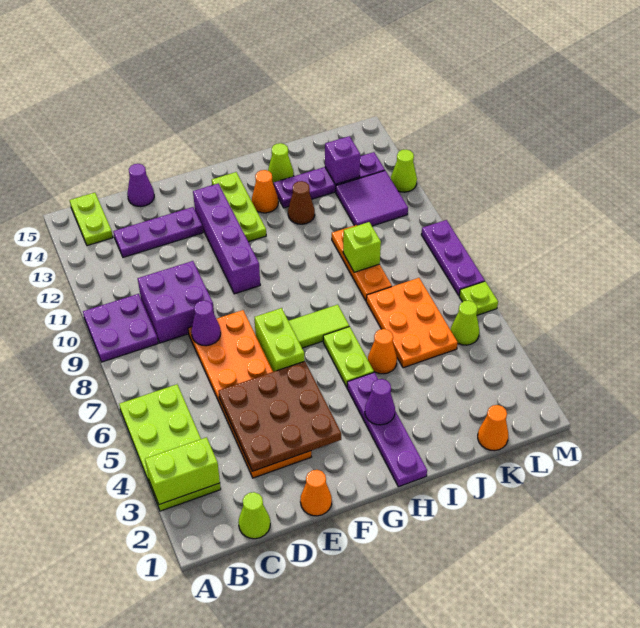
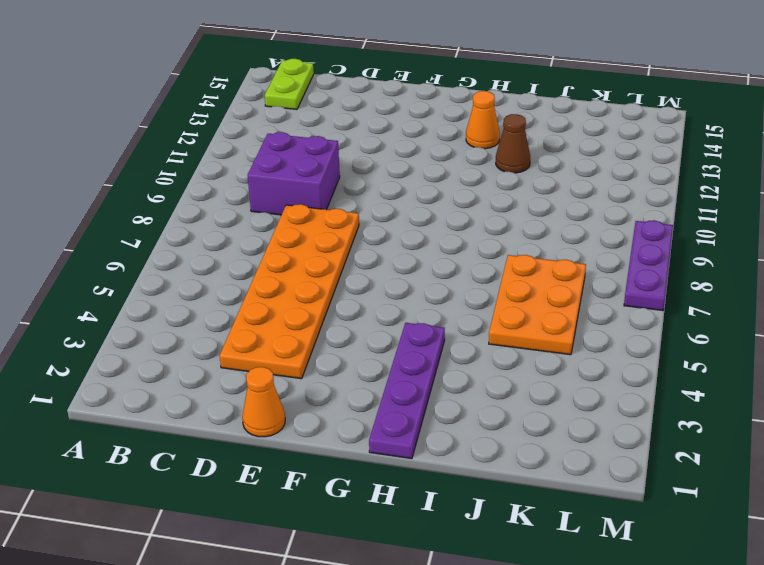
none -> lime plate A3:B6 level 1
none -> purple plate A9:B10 level 1
none -> lime cone C1 level 1
none -> purple plate C13:E13 level 1

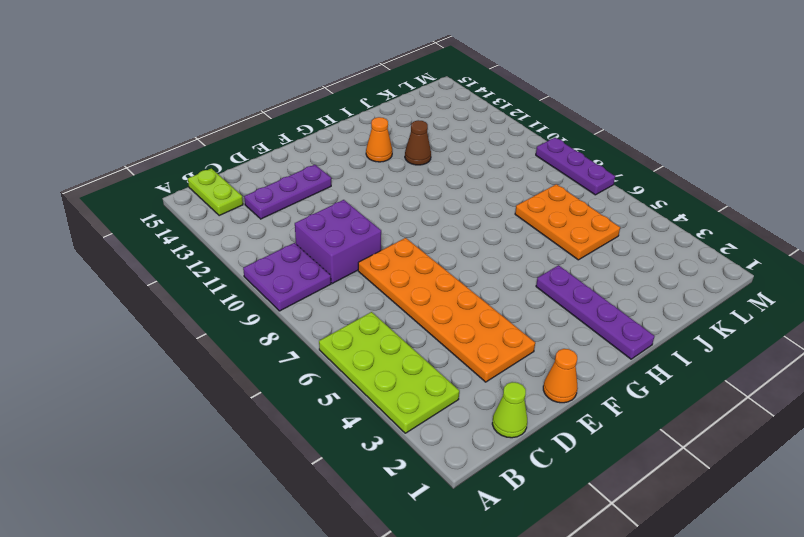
none -> purple cone D15 level 1
none -> lime brick F6:F7 level 1
none -> purple brick F10:F13 level 1
none -> lime tile G7:H7 level 1

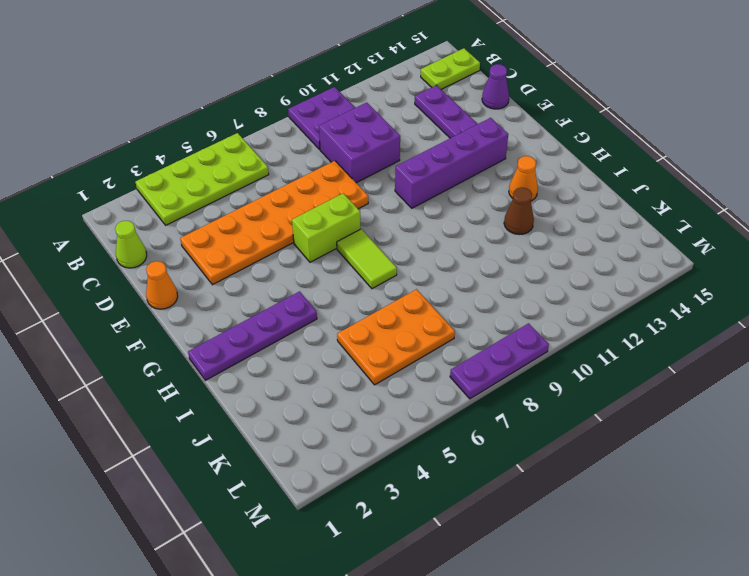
none -> lime plate G12:G14 level 1
none -> lime plate H5:H6 level 1
none -> orange cone I5 level 1
none -> purple plate I13:L13 level 1

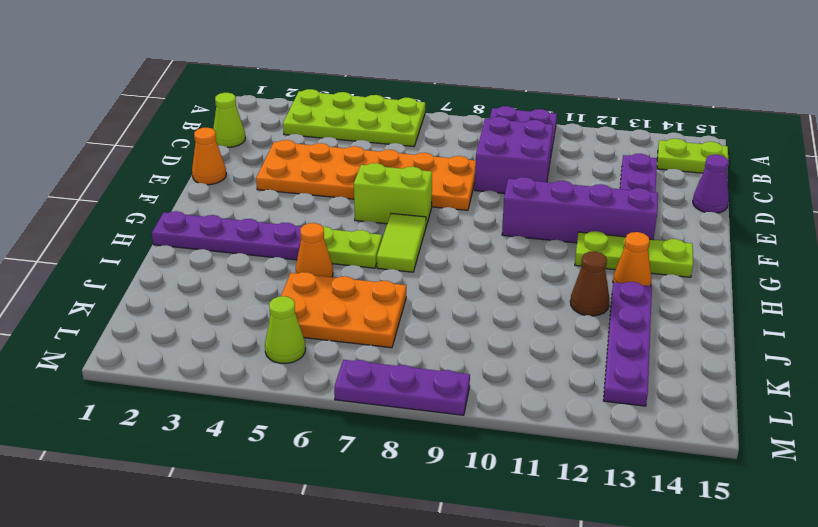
none -> lime cone I14 level 1
none -> orange plate J8:J10 level 1
none -> orange cone K1 level 1
none -> purple tile K11:L12 level 1

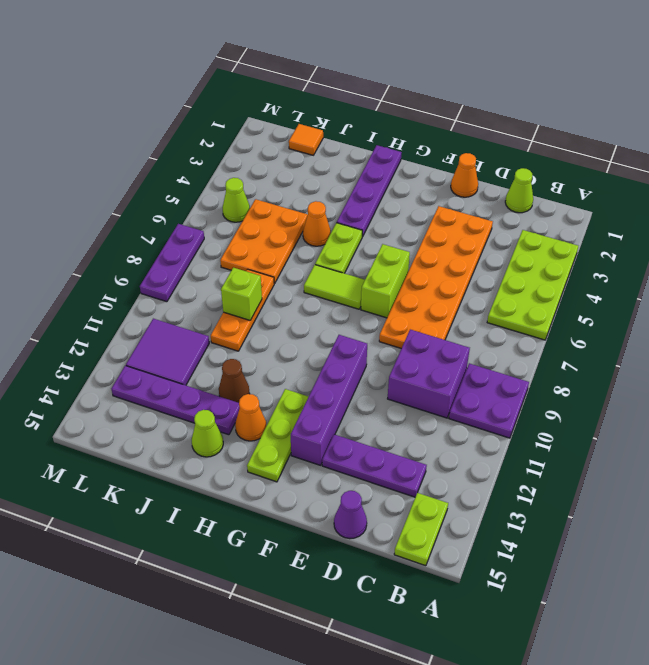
orange tile K1 level 1 -> orange cone K1 level 1
none -> lime plate M6 level 1
none -> lime cone M12 level 1
none -> lime brick A3:B3 level 2
none -> brown plate D3:F5 level 2

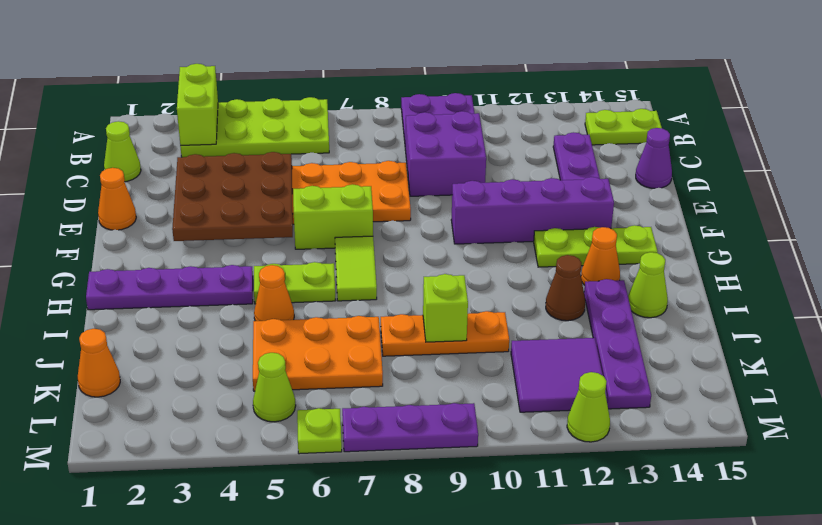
none -> purple cone D8 level 2
none -> purple cone H3 level 2
none -> purple brick K13 level 2

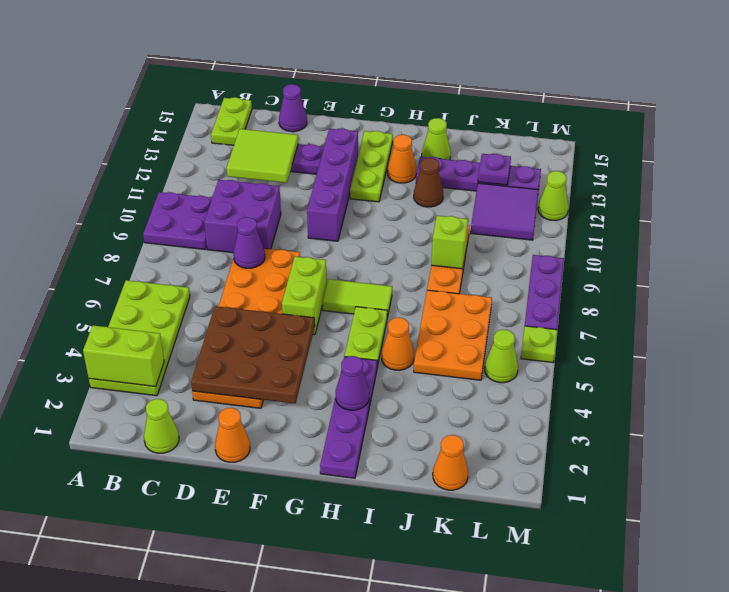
lime tile C12:D13 level 2 -> none
purple plate K13 level 2 -> purple brick K13 level 2

